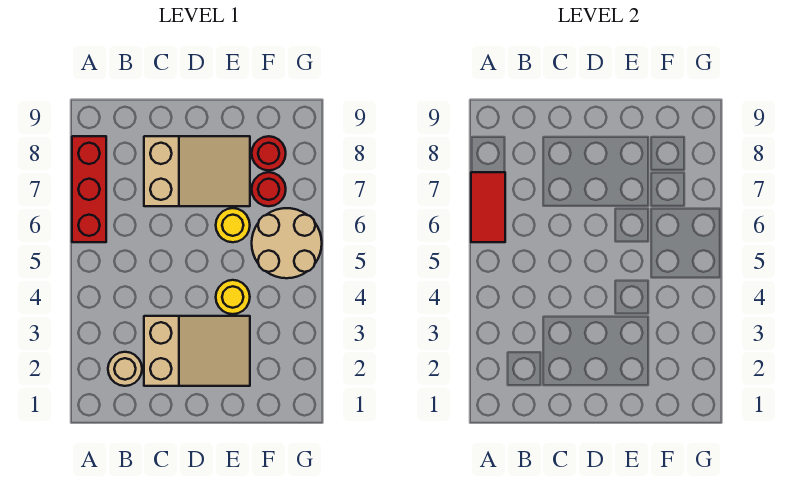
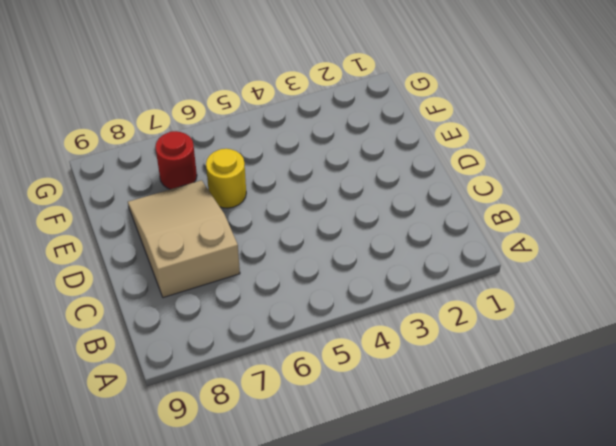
none -> red brick A6:A8 level 1
none -> tan round brick B2 level 1

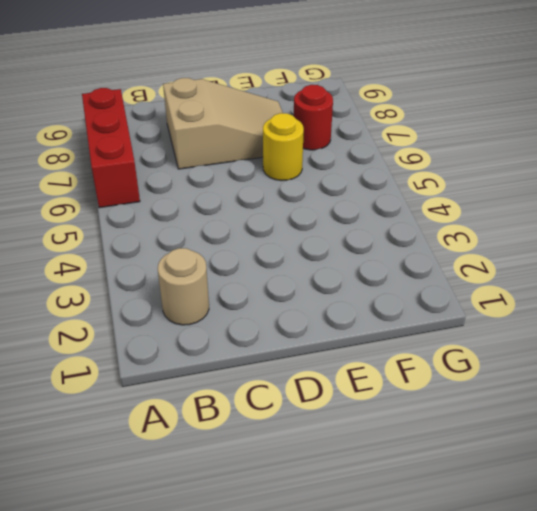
none -> tan slope C2:E3 level 1 top C
none -> yellow round brick E4 level 1

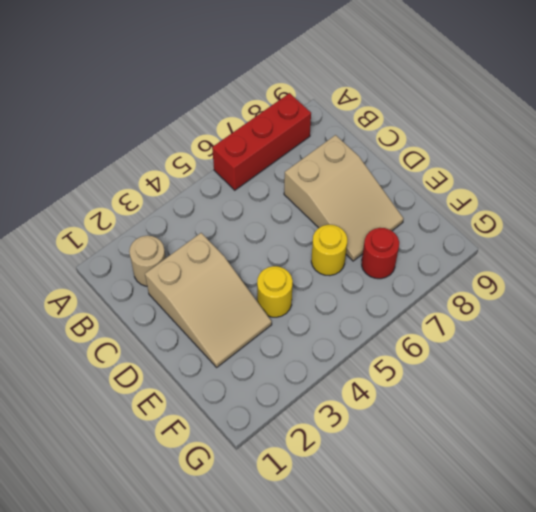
none -> tan round brick F5:G6 level 1
none -> red round brick F8 level 1

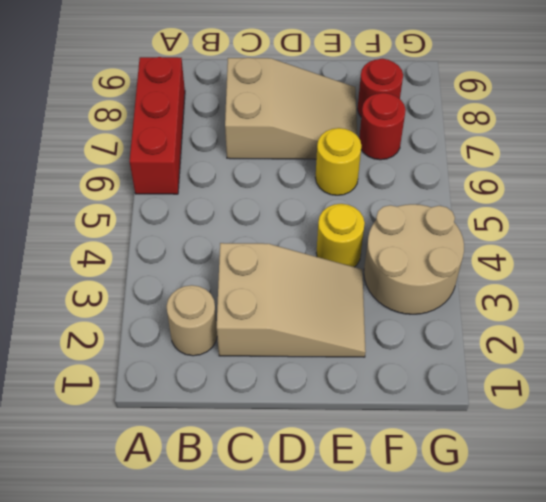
tan round brick F3:G4 level 1 -> tan round brick F5:G6 level 1
none -> red tile A6:A7 level 2

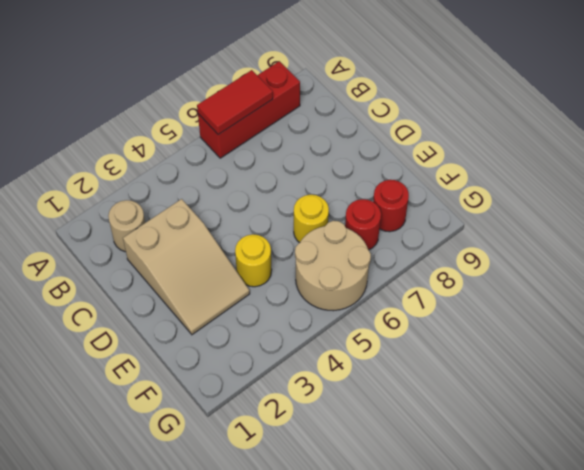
none -> tan slope C7:E8 level 1 top C

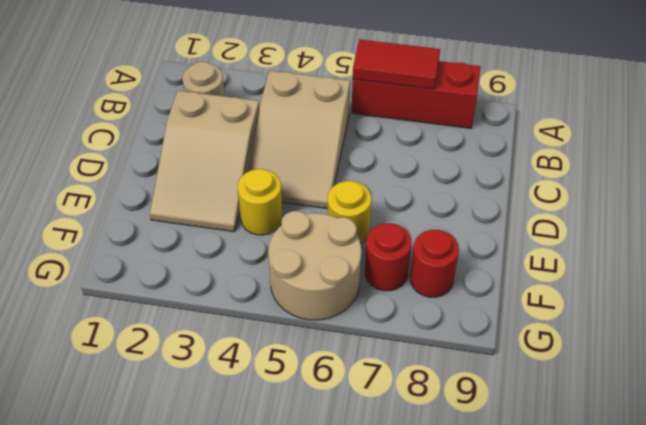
tan slope B4:D5 level 1 top B -> tan slope C7:E8 level 1 top C

